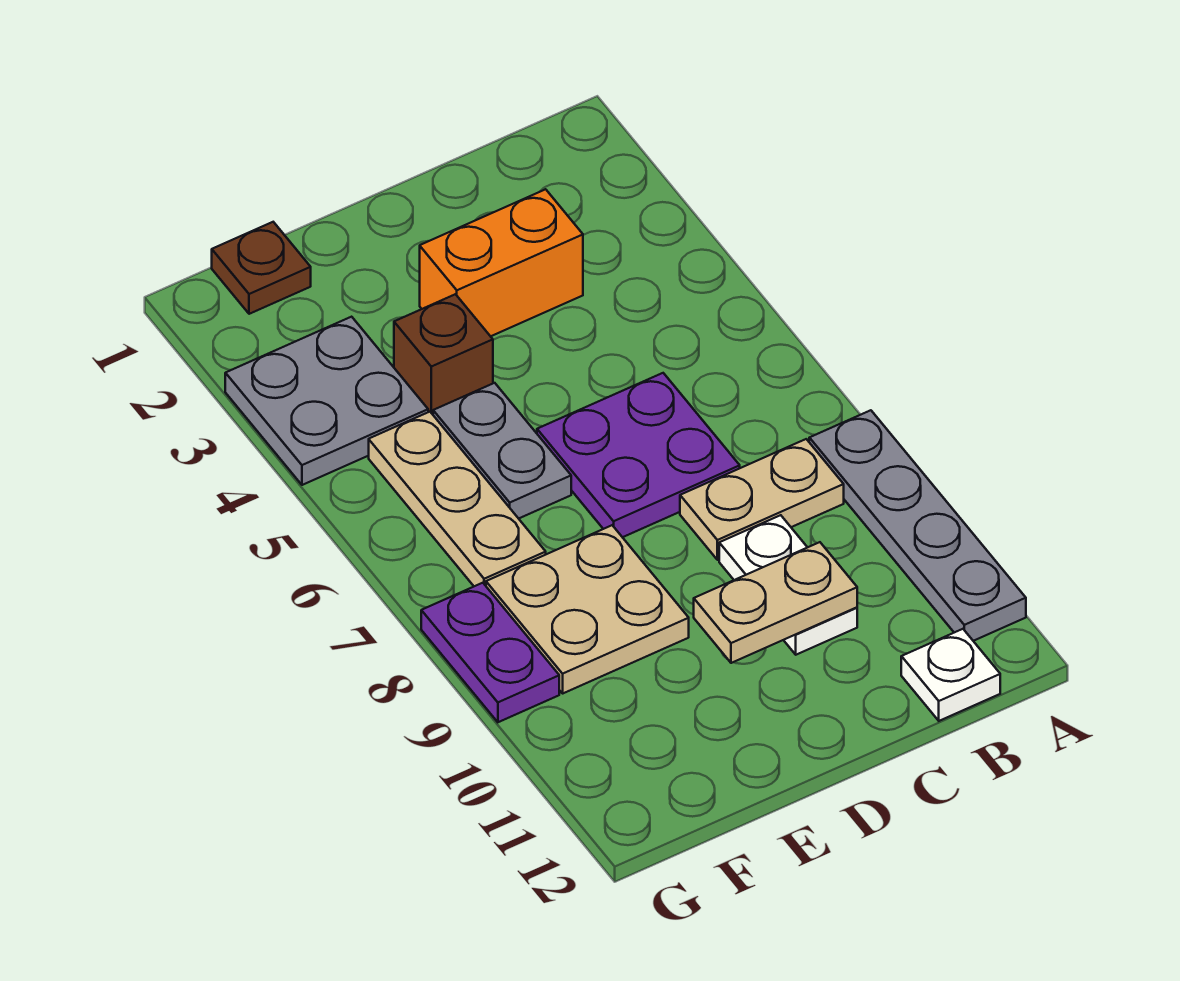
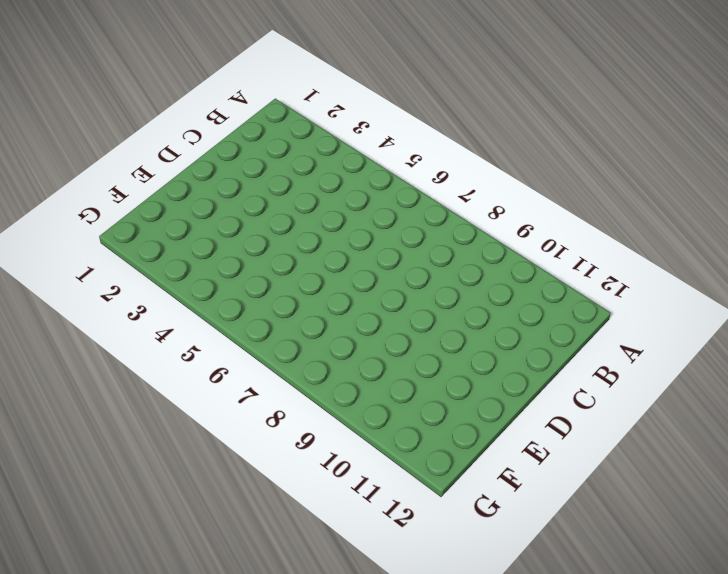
none -> grey plate A8:A11 level 1
none -> tan plate B8:C8 level 1
none -> white plate B12 level 1

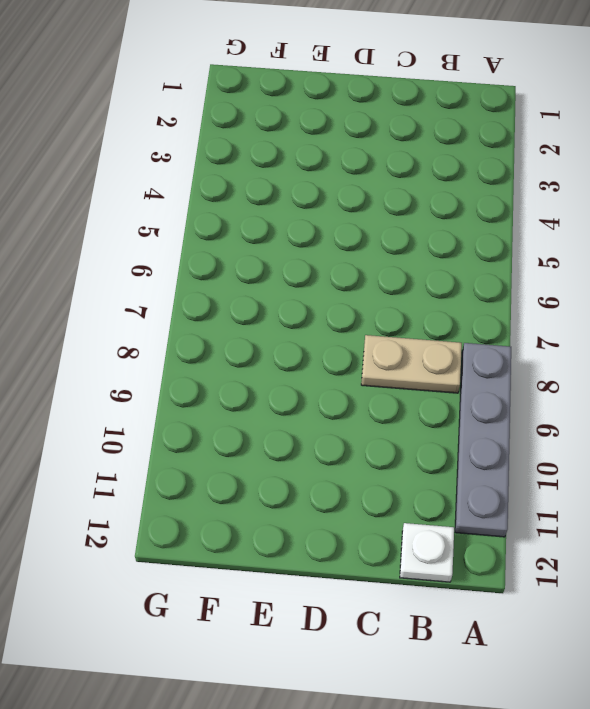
none -> orange brick C3:D3 level 1
none -> purple plate C6:D7 level 1
none -> white plate C9:C10 level 1

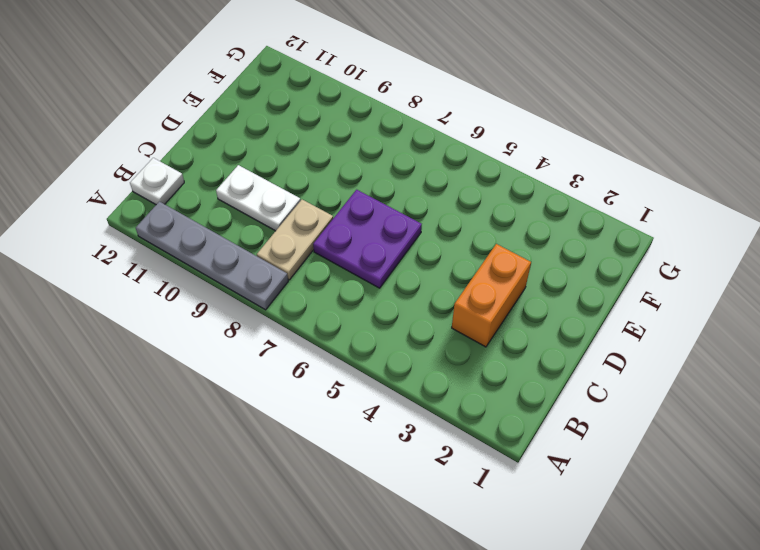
none -> brown brick E4 level 1
none -> grey plate E5:E6 level 1
none -> tan plate E8:F9 level 1

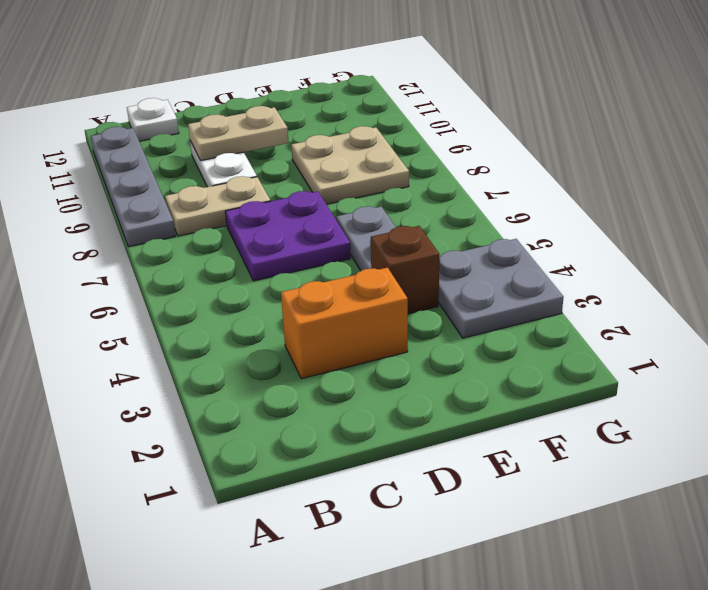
none -> brown plate F1 level 1
none -> tan plate F5:F7 level 1
none -> purple plate G8:G9 level 1

